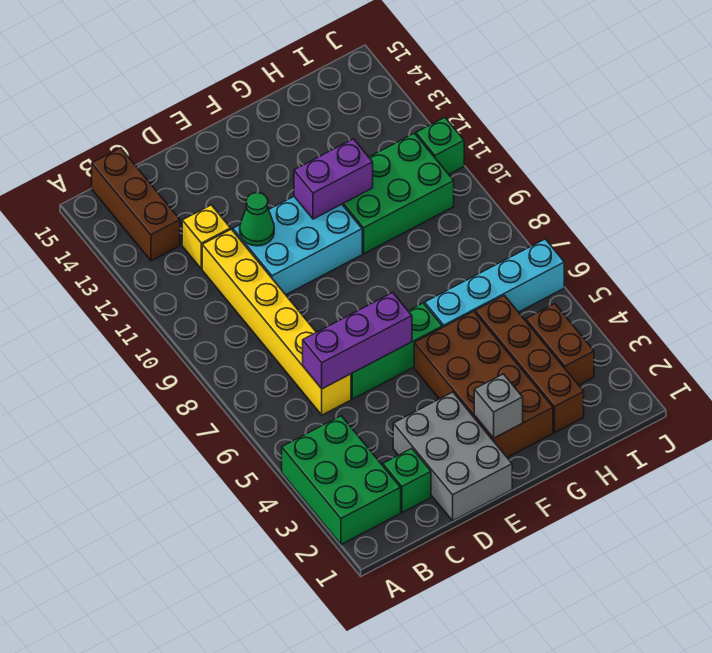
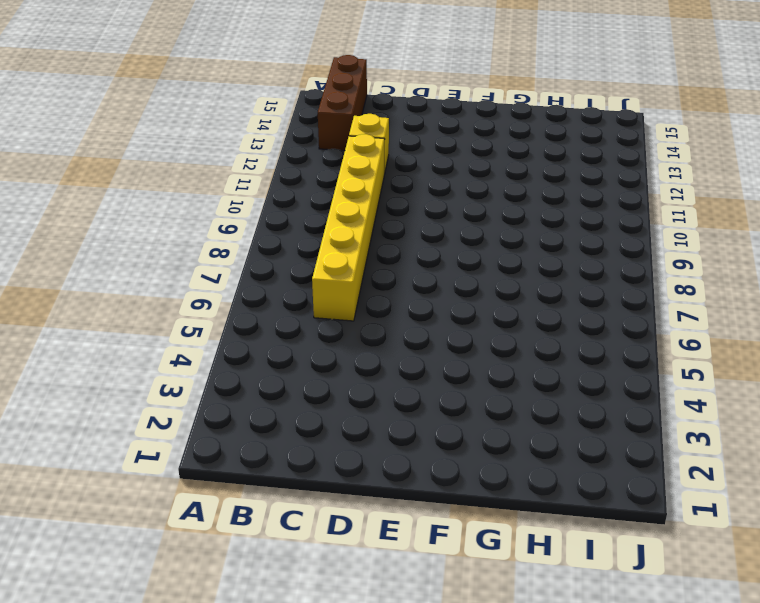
none -> green brick A2:B4 level 1
none -> green brick C2 level 1
none -> grey brick D1:E3 level 1

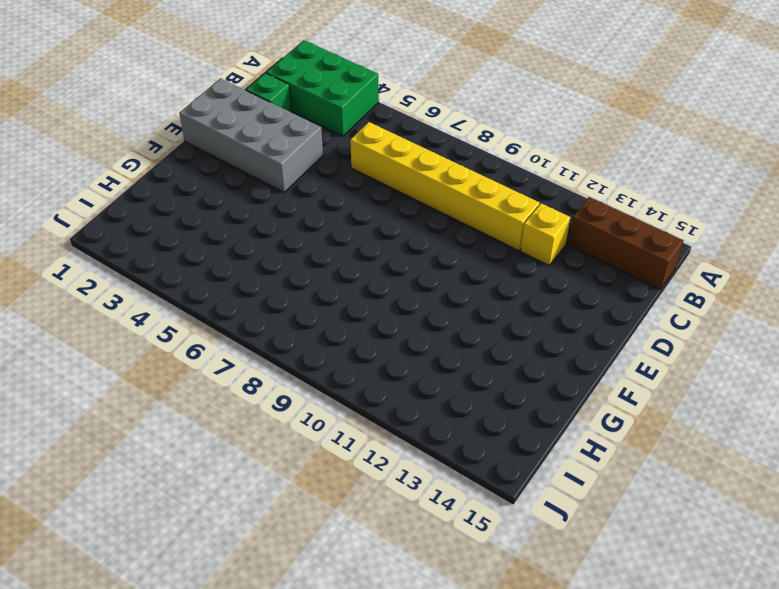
grey brick D1:E4 level 1 -> grey brick D1:E3 level 1
none -> green brick D6:F6 level 1
none -> cyan brick D10:F11 level 1
none -> brown brick F2:G5 level 1

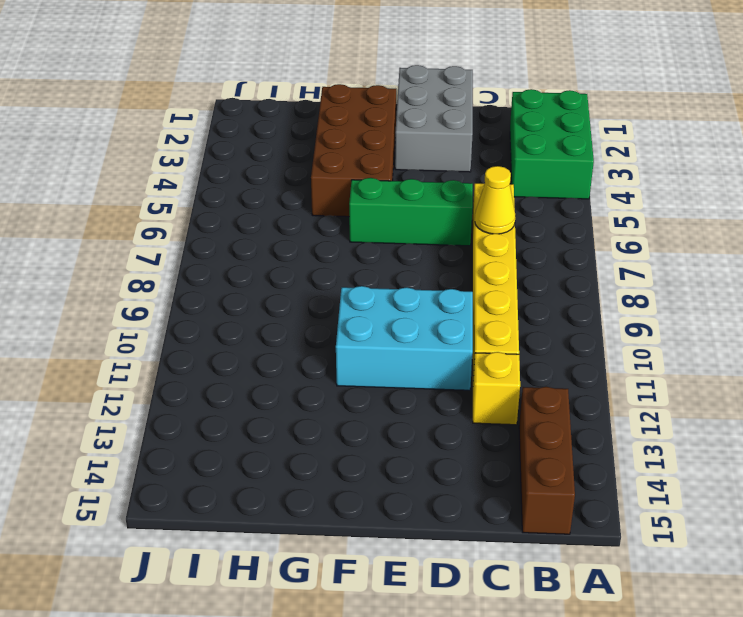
yellow cone C7 level 2 -> none
none -> green brick C2 level 1
none -> cyan brick G6:J6 level 1
none -> green brick G10:I11 level 1

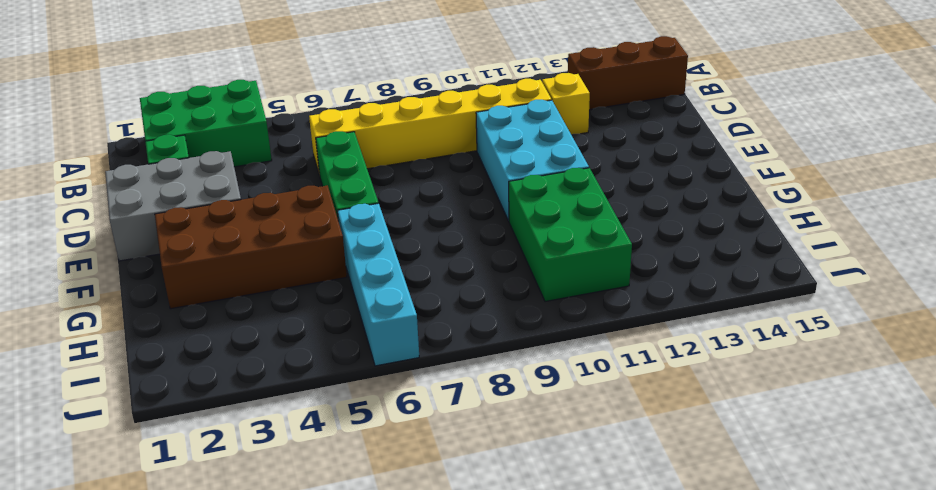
none -> brown brick H2:H5 level 1
none -> brown brick I3:I4 level 1
none -> green brick J11 level 1

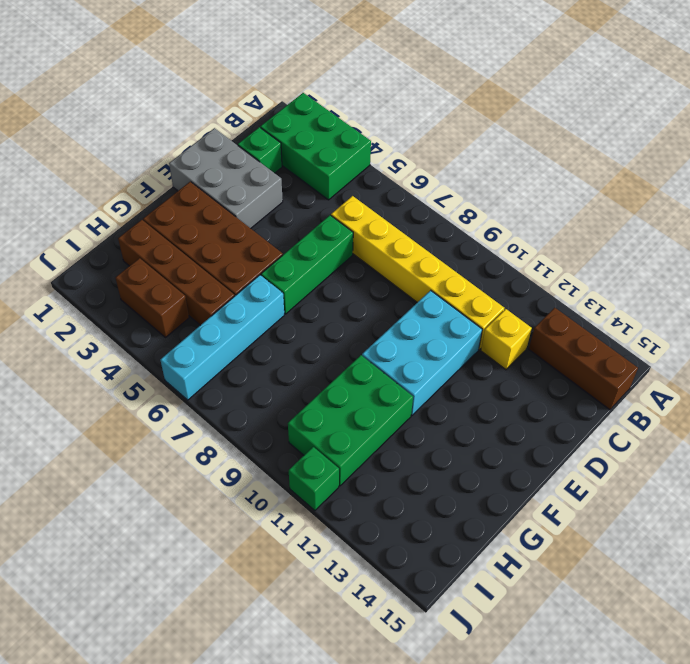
none -> purple brick C6:E6 level 2
none -> green cone D11 level 2
none -> grey brick F2 level 2

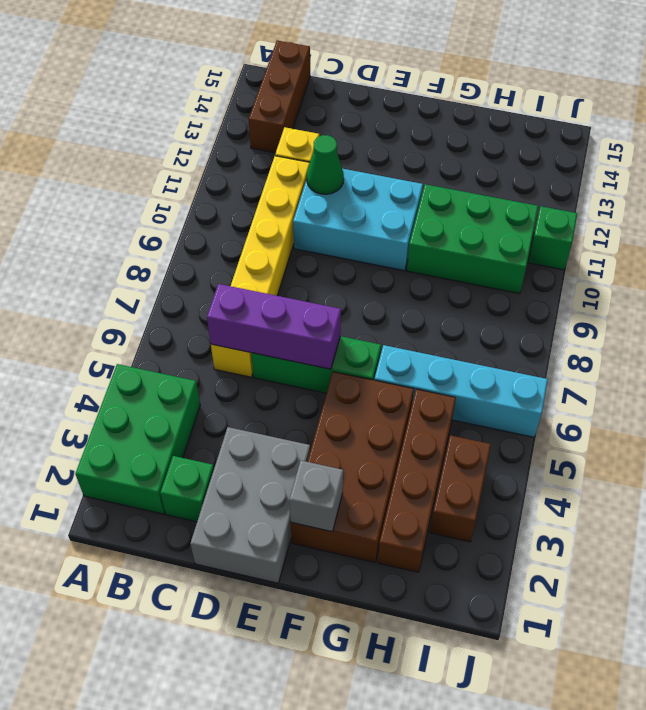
none -> purple brick F11:G11 level 2

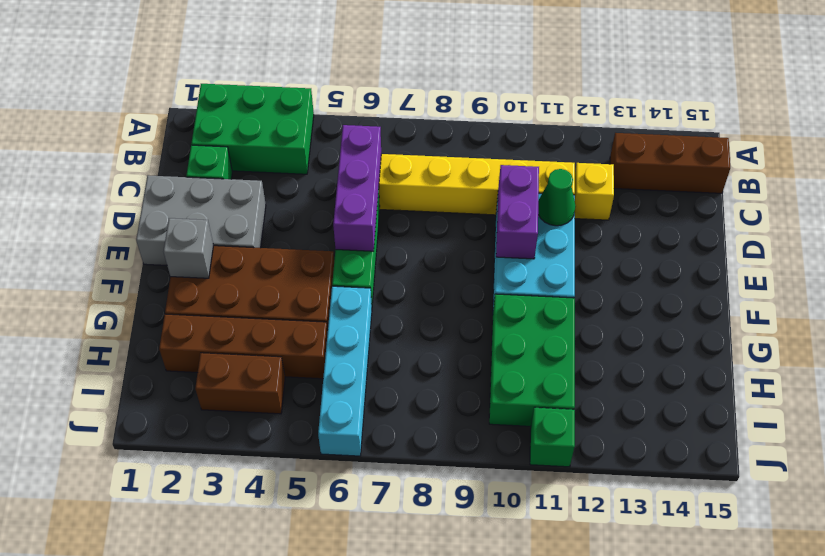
purple brick D10:E10 level 2 -> purple brick F11:G11 level 2

